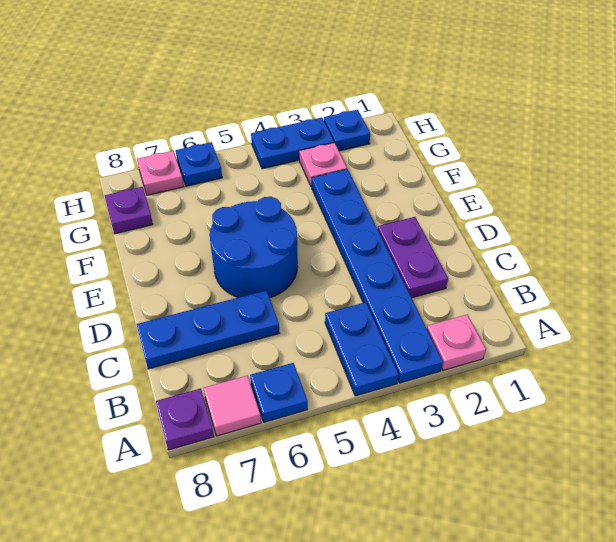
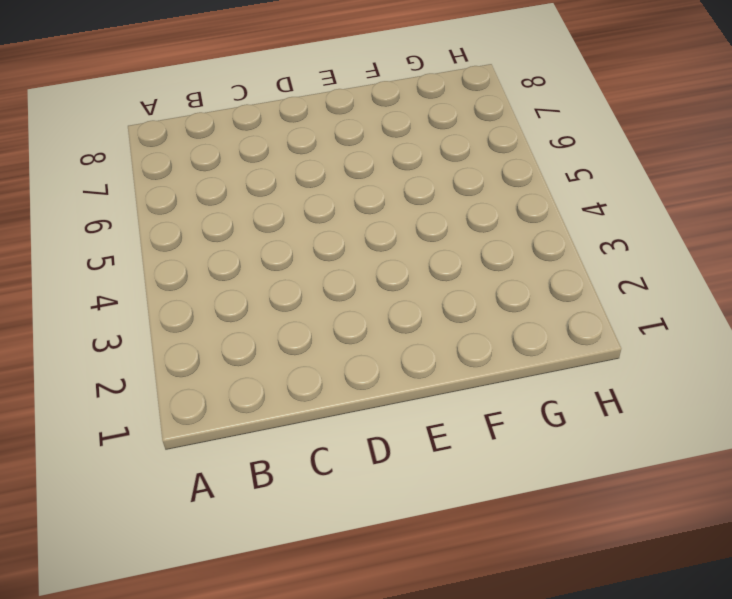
none -> pink plate A2 level 1
none -> blue plate A3:F3 level 1
none -> blue plate A4:B4 level 1

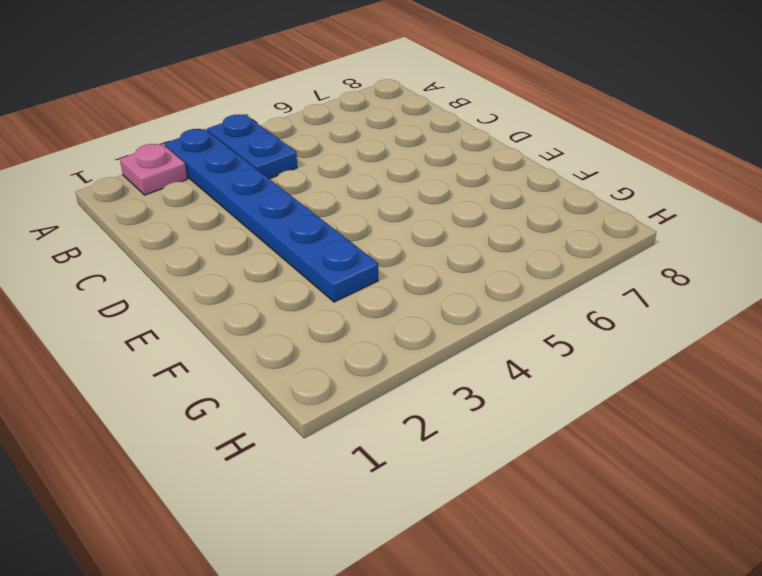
none -> blue plate A6 level 1
none -> pink tile A7 level 1
none -> purple plate A8 level 1

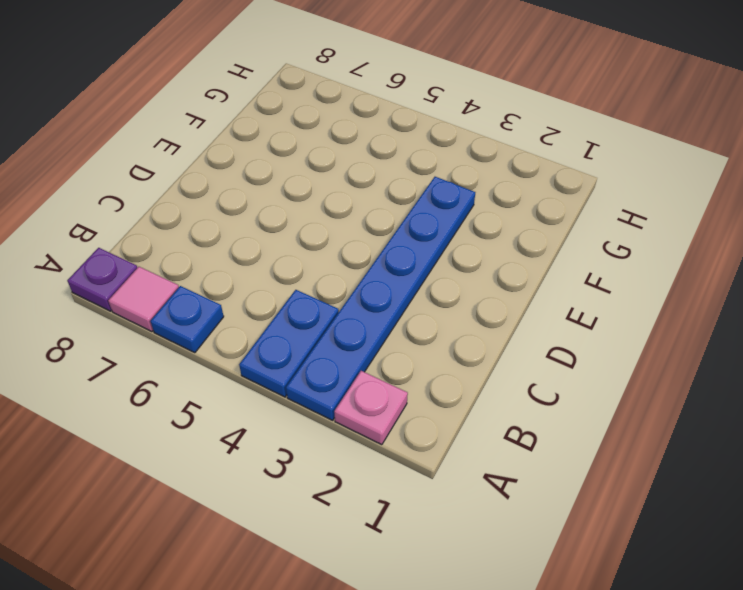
none -> purple plate C2:D2 level 1
none -> blue plate C6:C8 level 1
none -> blue round brick D5:E6 level 1

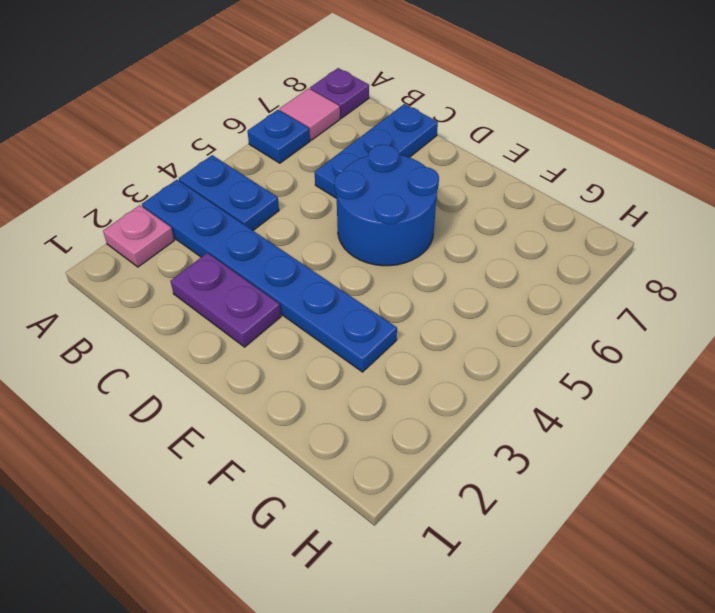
none -> pink plate G3 level 1
none -> purple plate G8 level 1
none -> blue plate H2 level 1

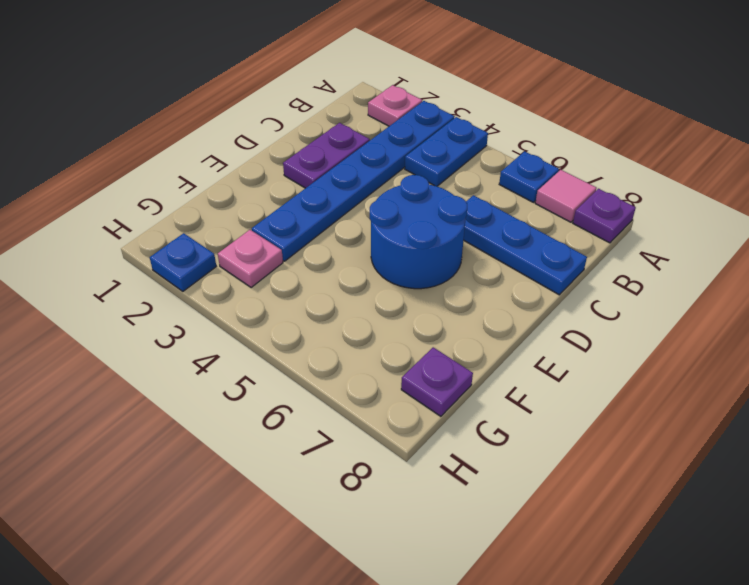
none -> blue plate H3:H4 level 1
none -> blue plate H6 level 1
none -> pink plate H7 level 1

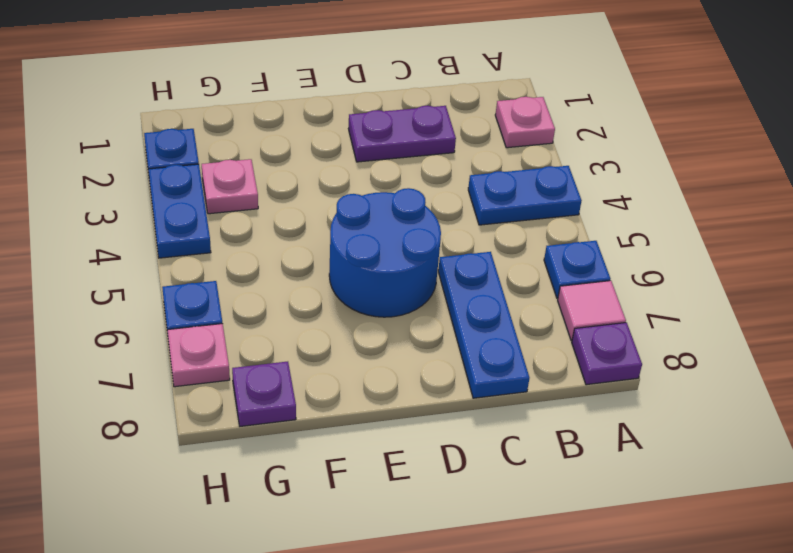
none -> blue plate A3:F3 level 1

